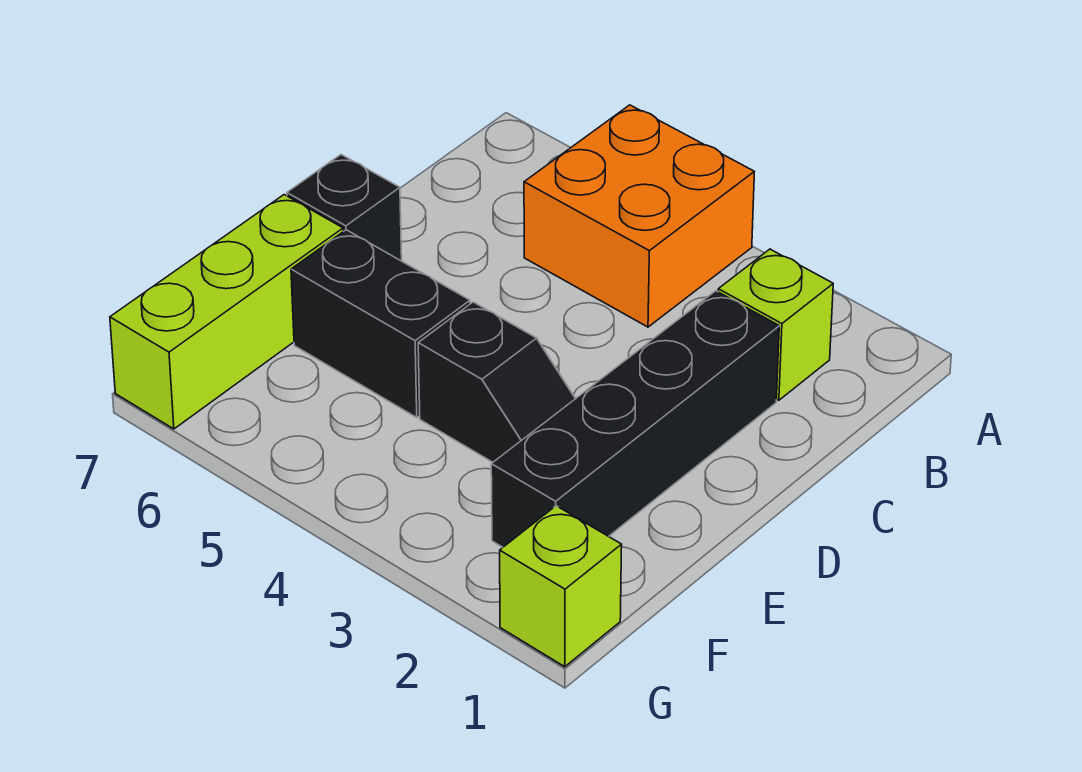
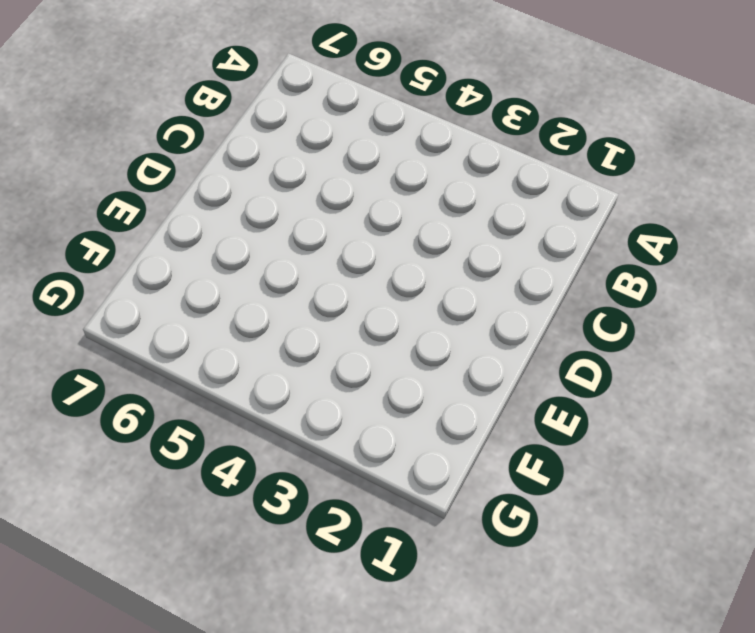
none -> orange brick A4:B5 level 1
none -> lime brick B2 level 1

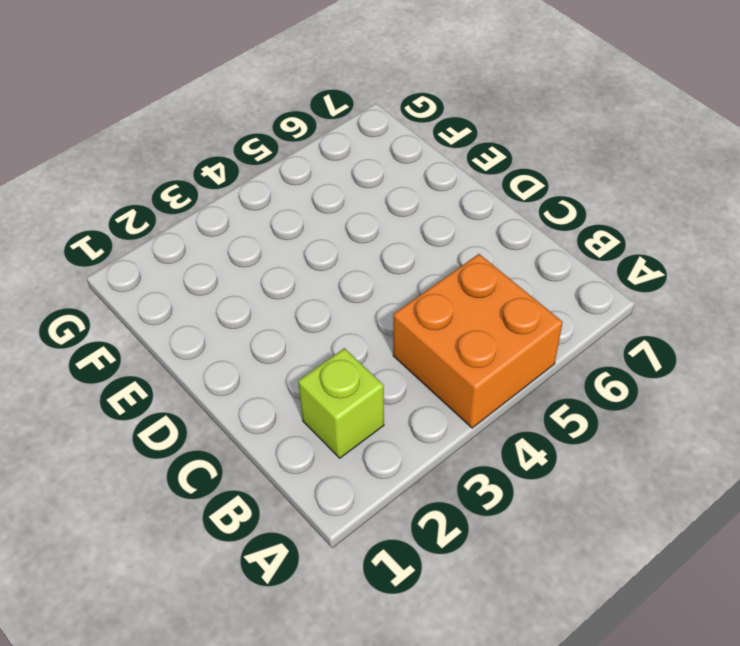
none -> black brick C2:F2 level 1
none -> black brick D7 level 1

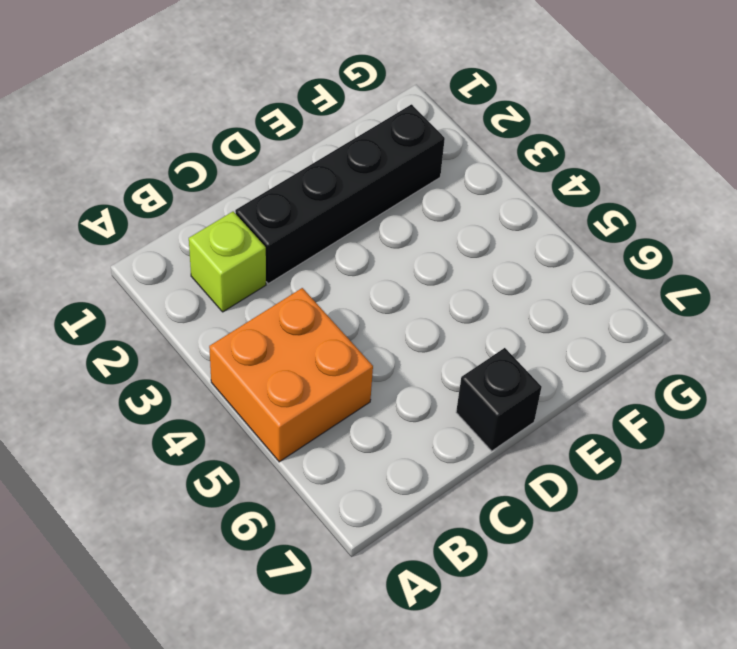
none -> black slope E3:E4 level 1 top 4
none -> black brick E5:E6 level 1

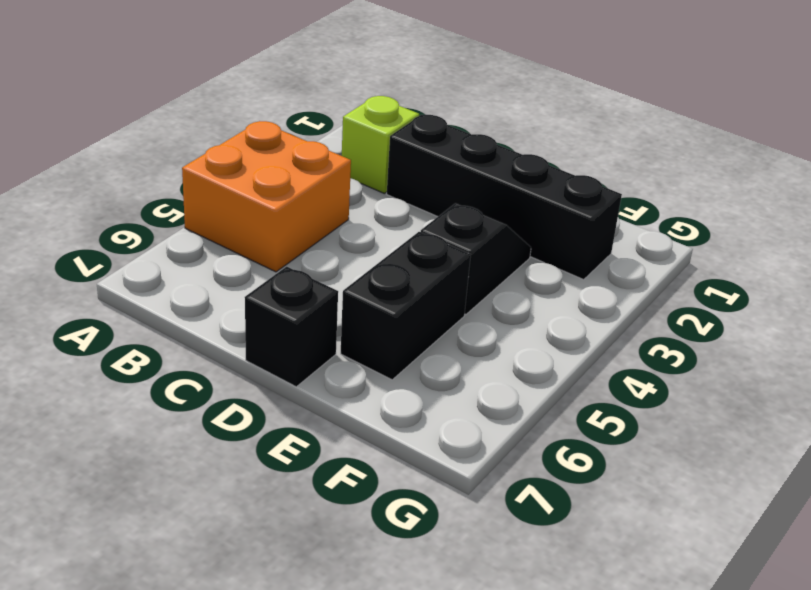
none -> lime brick E7:G7 level 1
none -> lime brick G1 level 1

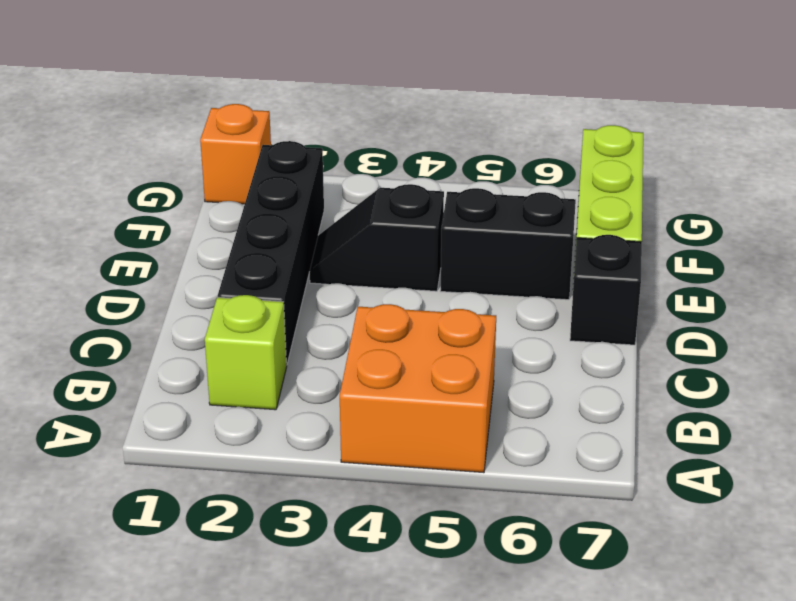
orange brick G1 level 1 -> lime brick G1 level 1

